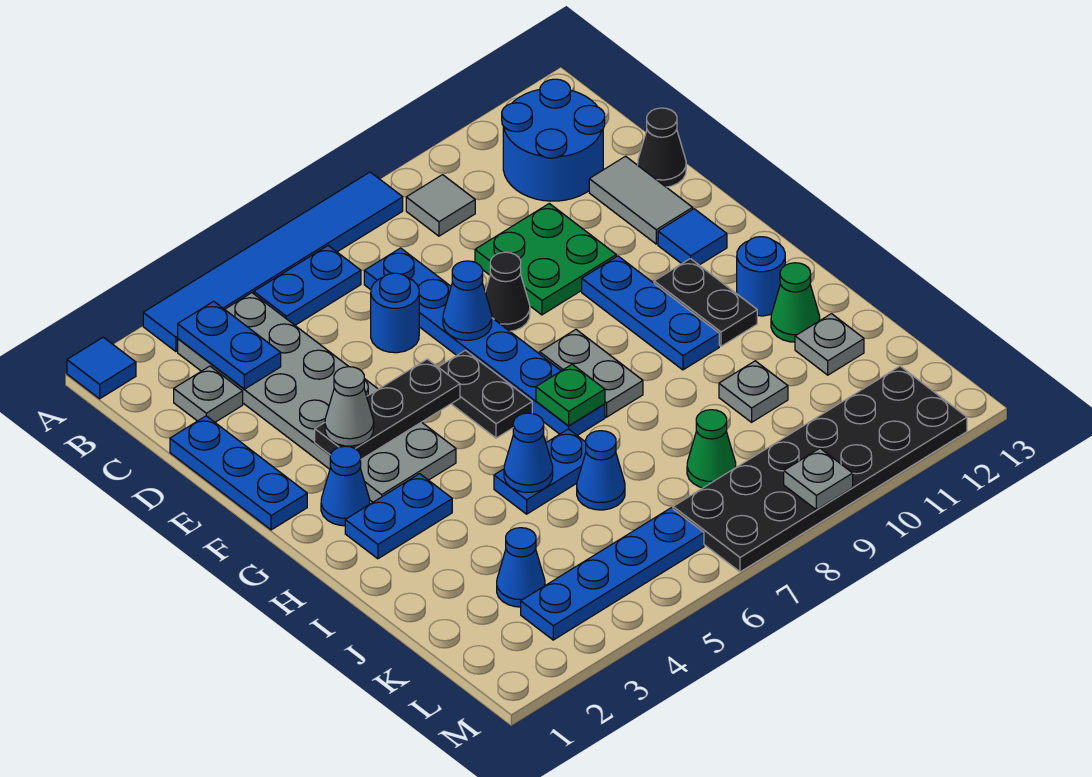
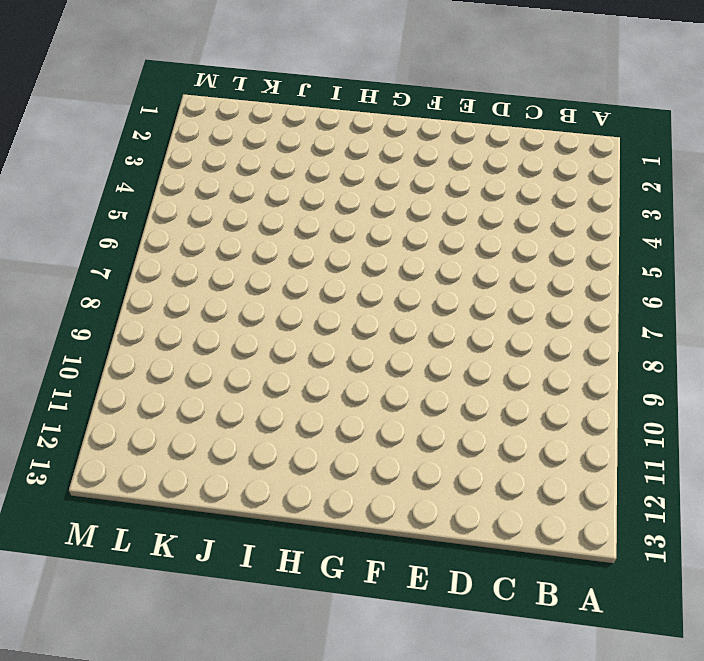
none -> blue tile A1 level 1
none -> blue tile A3:A8 level 1
none -> grey plate B3:G4 level 1
none -> blue plate B5:B6 level 1

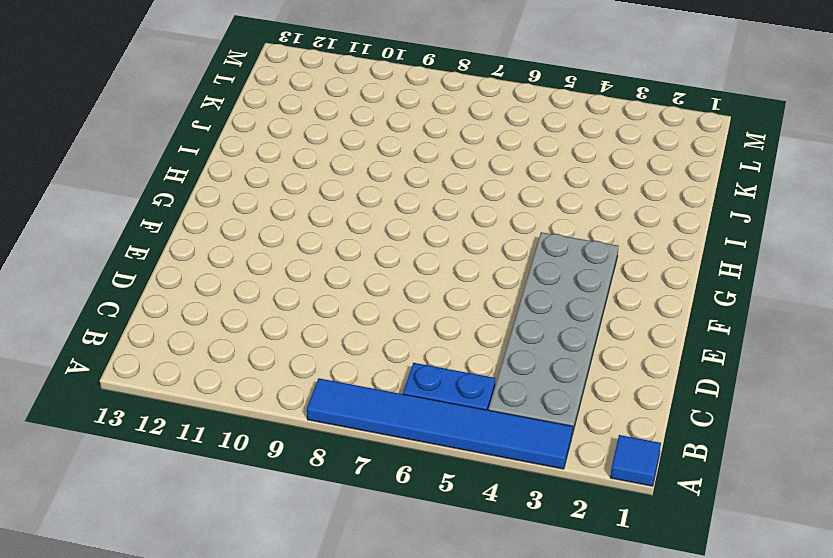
none -> grey tile B9 level 1
none -> blue round brick B11:C12 level 1
none -> grey plate C2 level 1
none -> blue plate C7:H7 level 1

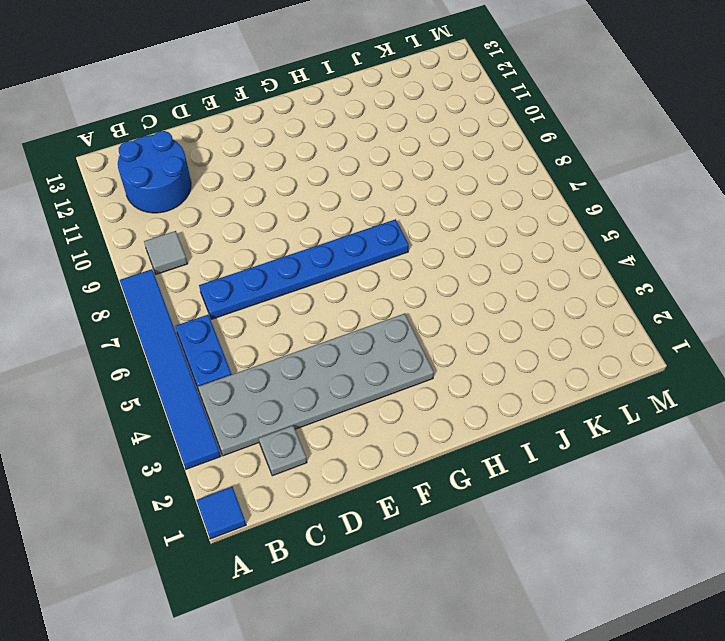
none -> blue plate D1:F1 level 1
none -> blue round brick D6 level 1
none -> green plate D9:E10 level 1
none -> grey tile D12:E12 level 1

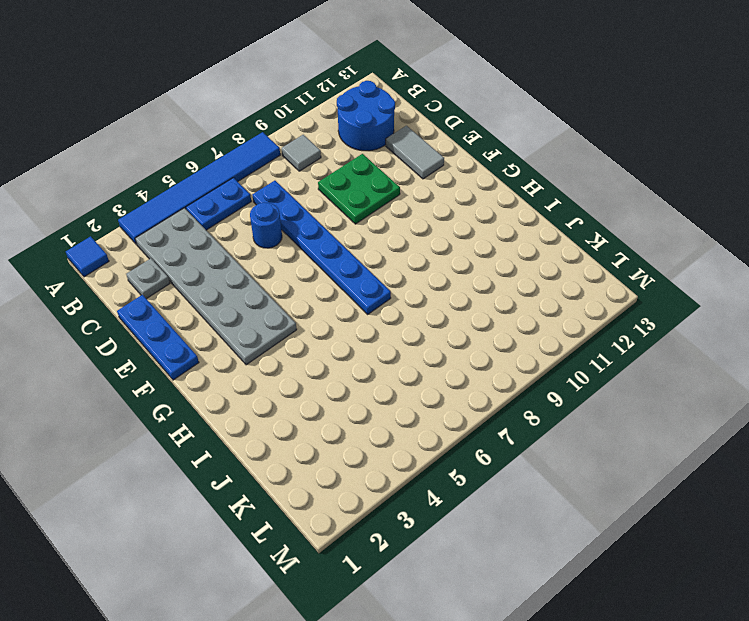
none -> black cone D13 level 1
none -> black cone E8 level 1
none -> black plate F6:G6 level 1
none -> blue plate F10:H10 level 1

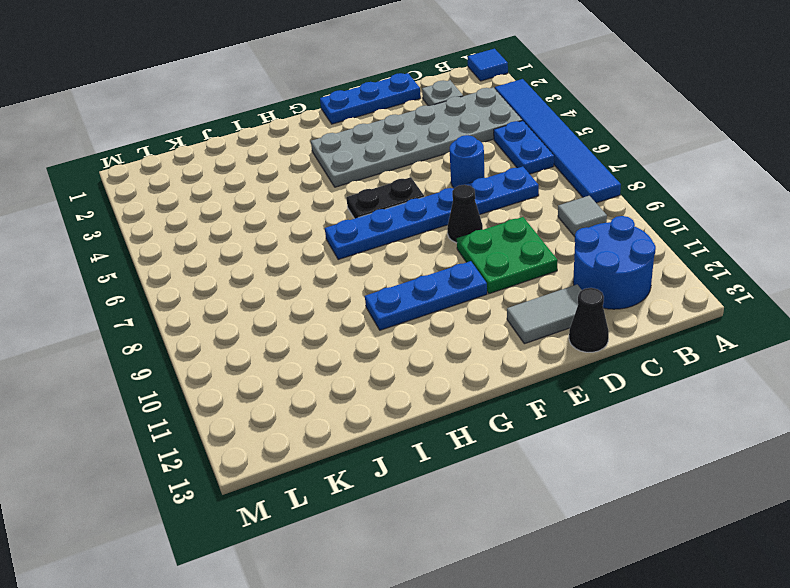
none -> blue tile F12 level 1
none -> blue cone G2 level 1
none -> grey plate G8:H8 level 1
none -> black plate G11:H11 level 1

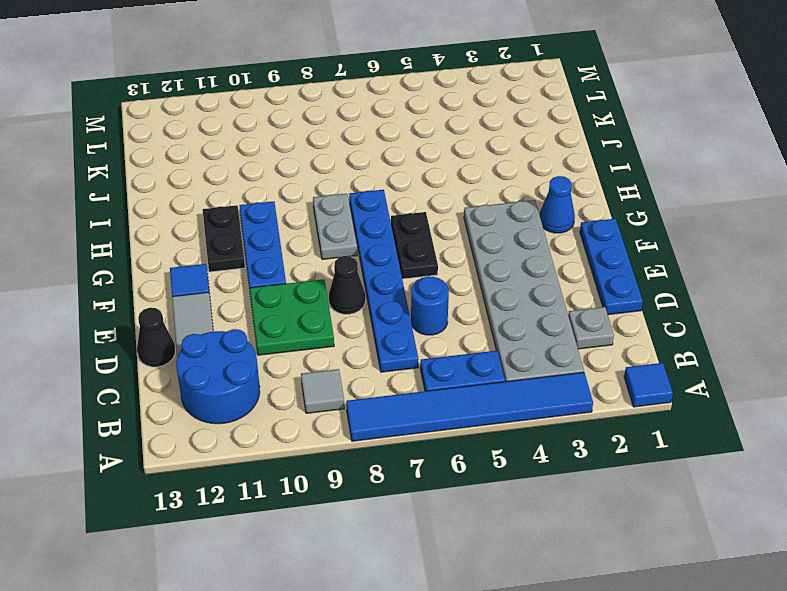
none -> blue plate H2:H3 level 1
none -> blue round brick H12 level 1
none -> blue plate I5:I6 level 1
none -> green cone I12 level 1

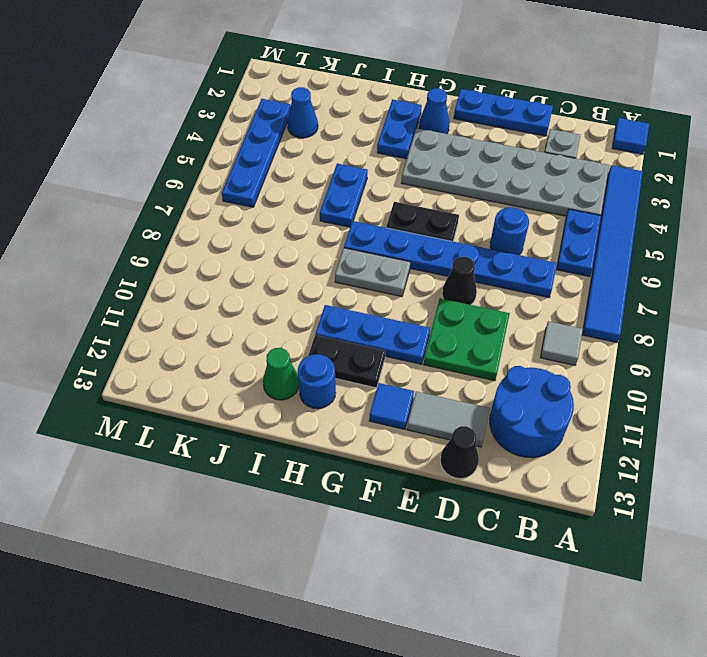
none -> blue cone J6 level 1
none -> grey plate J10 level 1
none -> grey plate J12 level 1
none -> green cone K8 level 1

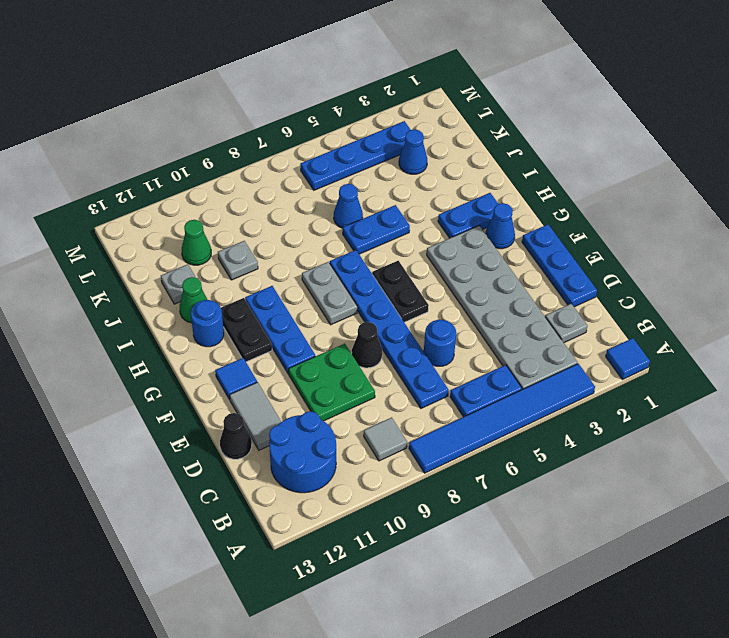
green cone K11 level 1 -> green cone K8 level 1
none -> black plate L7:M12 level 1
none -> blue plate B3:C3 level 2
none -> blue cone E7 level 2
none -> black plate F3:F5 level 2

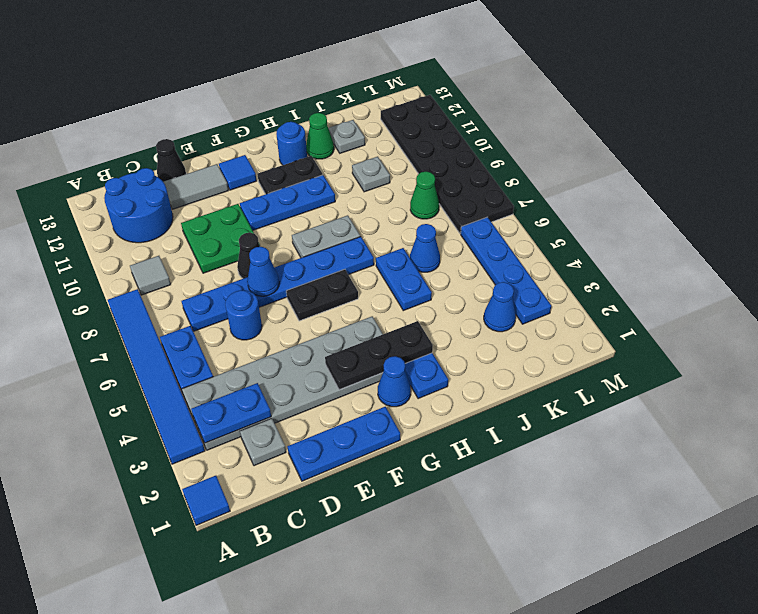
black plate F3:H3 level 2 -> black plate F3:F5 level 2
none -> green plate H7 level 2
none -> blue cone I5 level 2
none -> grey plate M9 level 2
none -> grey cone F3 level 3

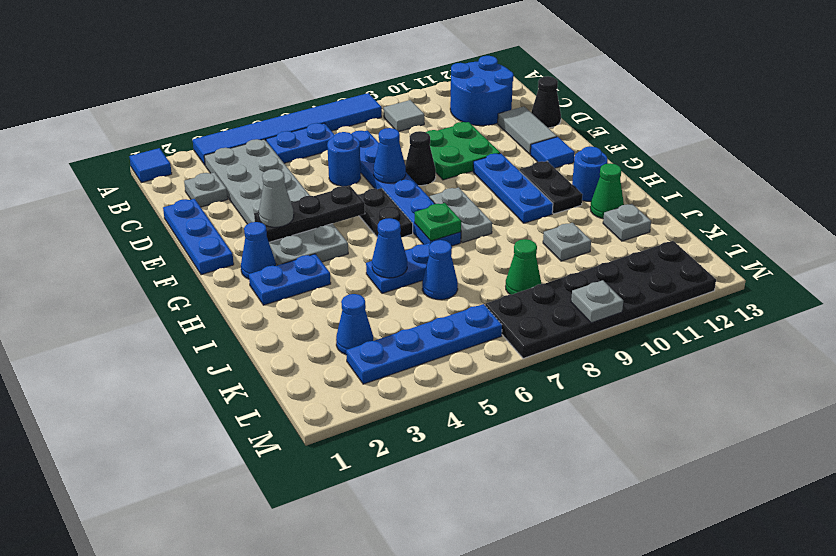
none -> blue plate B3:C3 level 2

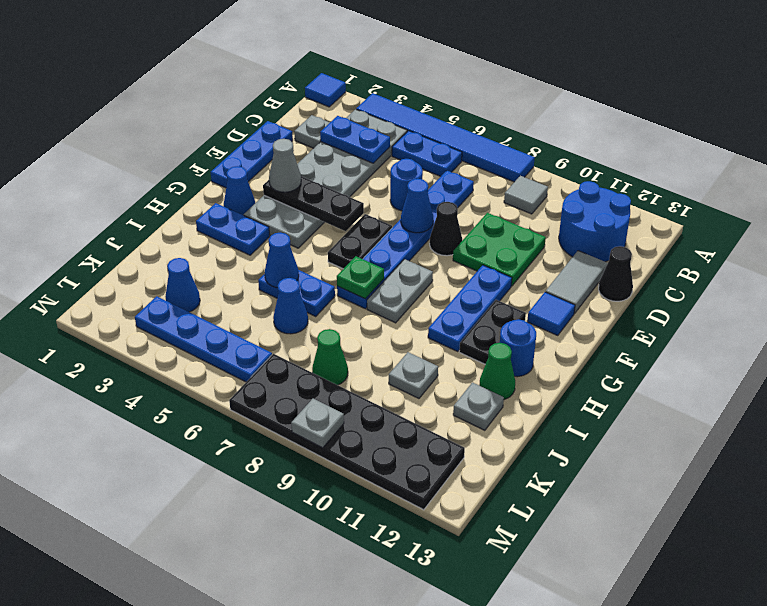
blue plate C3:C4 level 2 -> blue plate B3:C3 level 2

